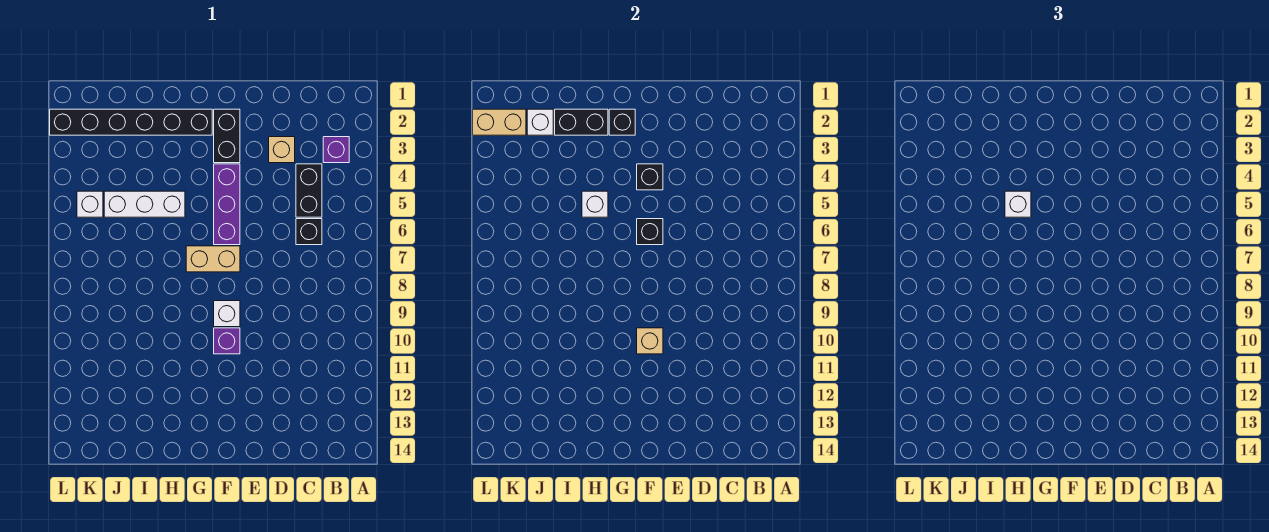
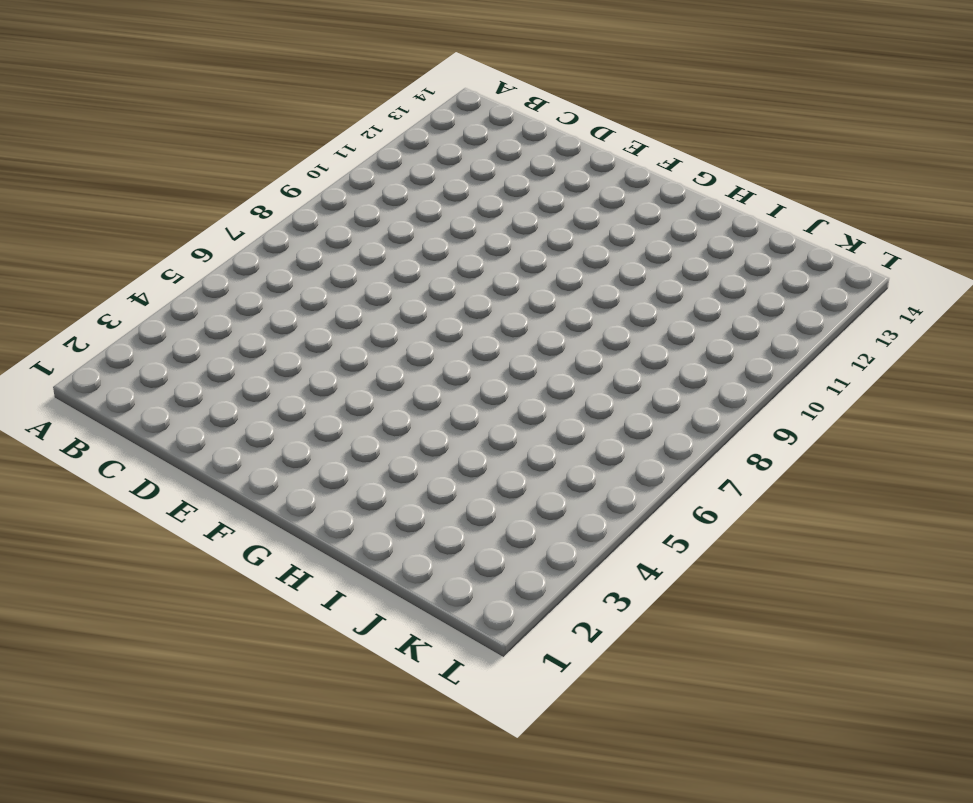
none -> purple brick B3 level 1
none -> black brick C4:C5 level 1
none -> black brick C6 level 1

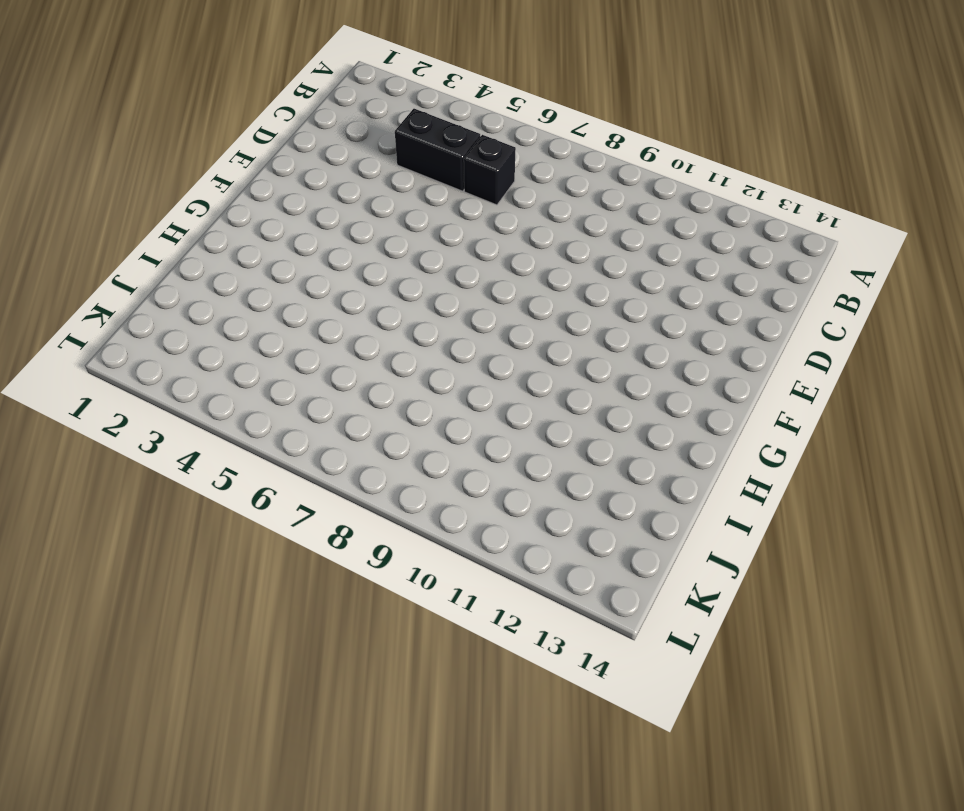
none -> purple brick B3 level 1
none -> tan brick D3 level 1
none -> black brick F2:F3 level 1

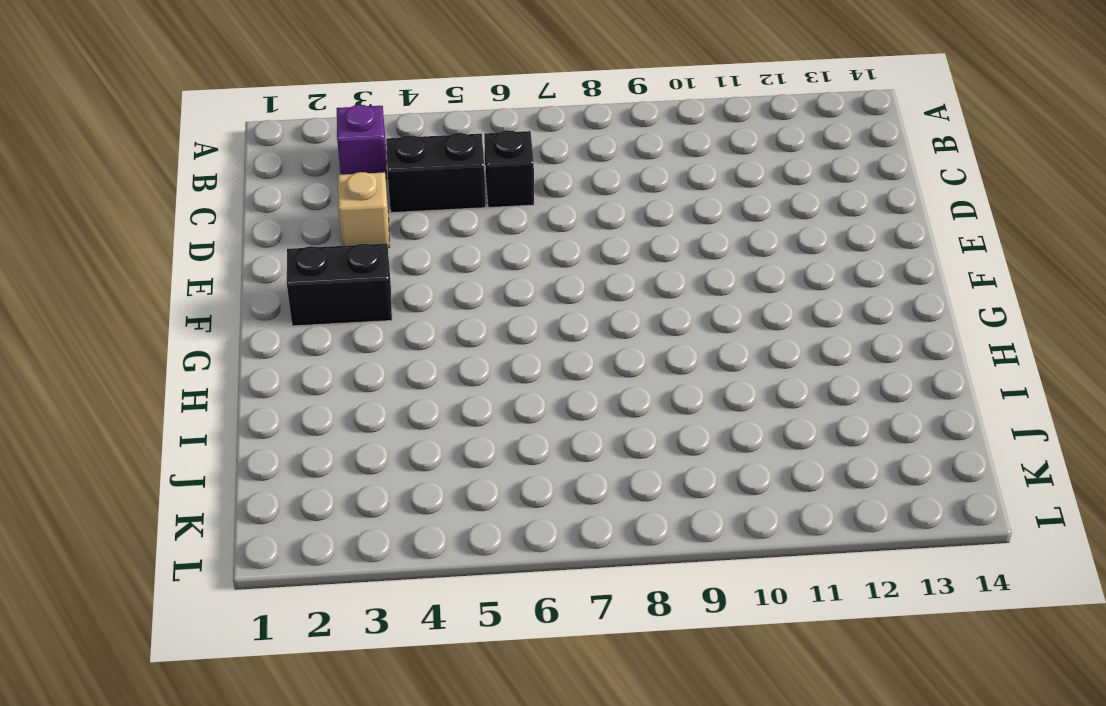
none -> purple brick F4:F6 level 1
none -> tan brick F7:G7 level 1
none -> white brick F9 level 1

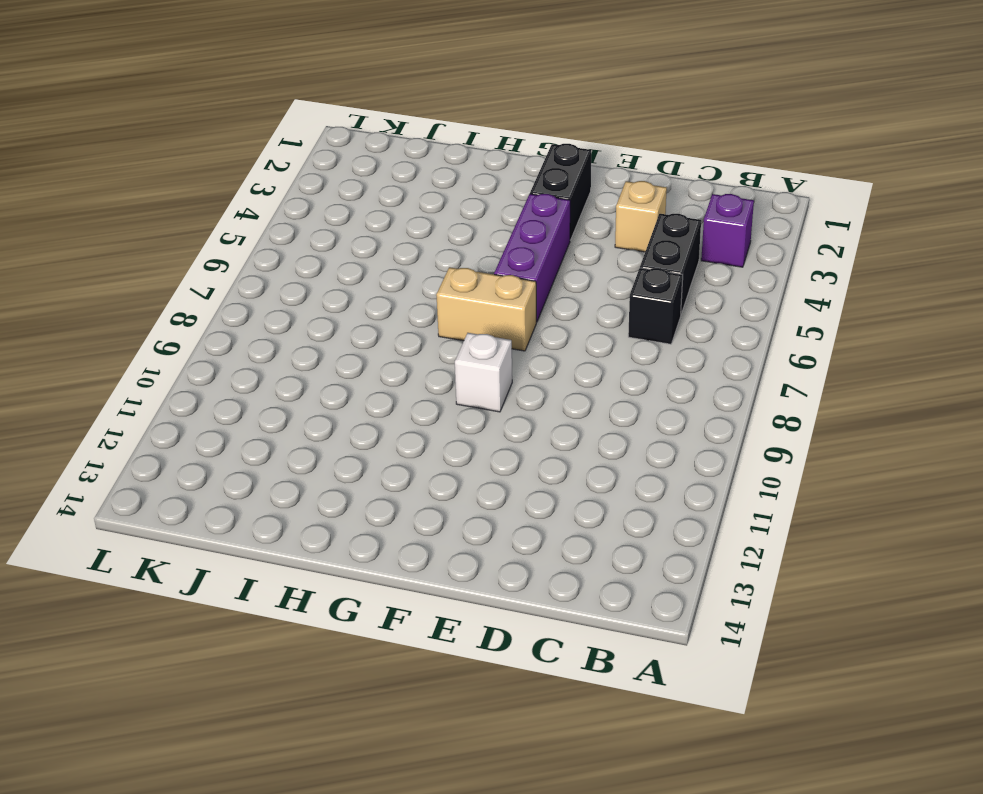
none -> purple brick F10 level 1
none -> black brick G2:L2 level 1
none -> white brick H5:J5 level 1

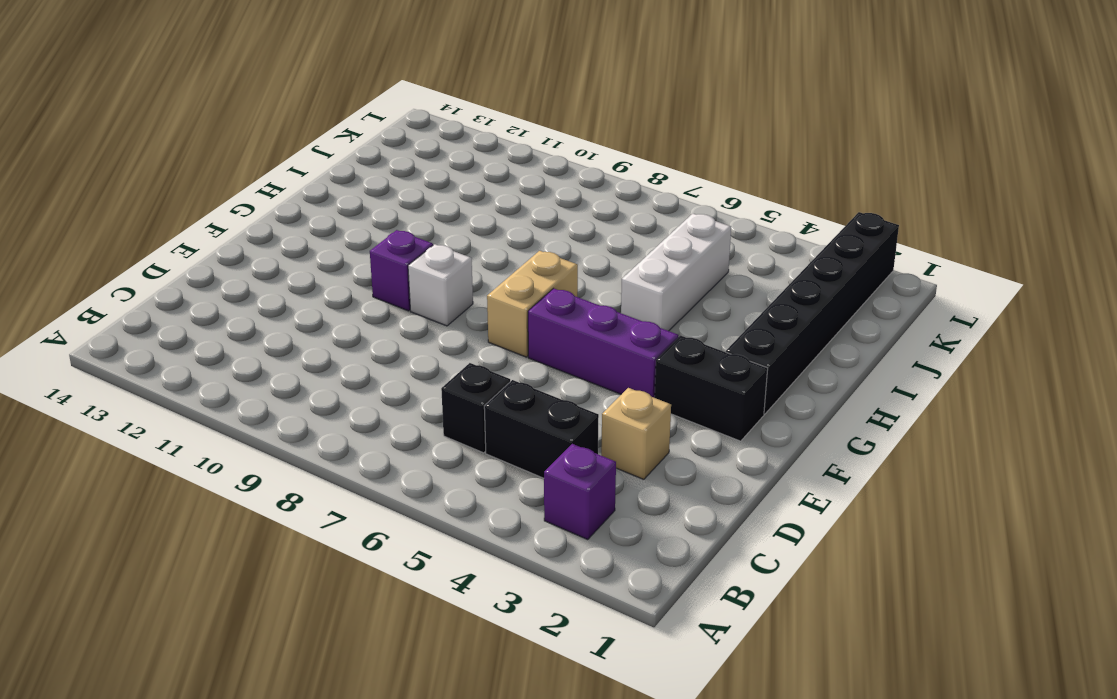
none -> white brick K5 level 1
none -> black brick F4 level 2
none -> black brick F6 level 2

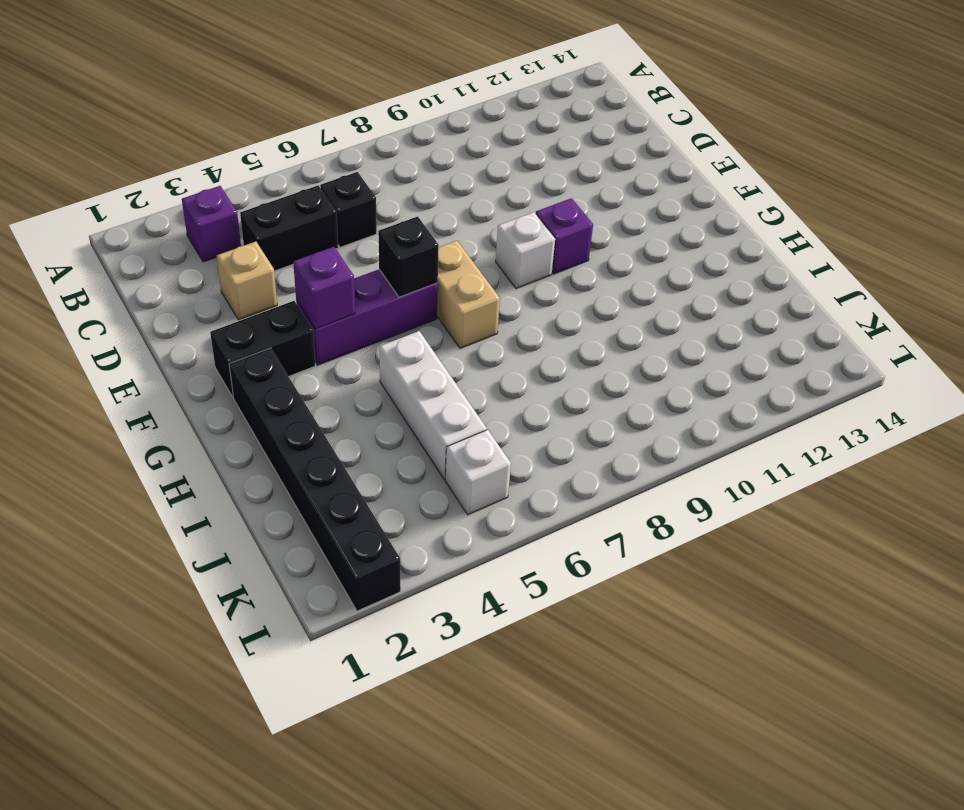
purple brick F4 level 2 -> black brick F4 level 2
none -> tan brick F10 level 2
none -> black brick G2 level 2
none -> black brick H2:I2 level 2

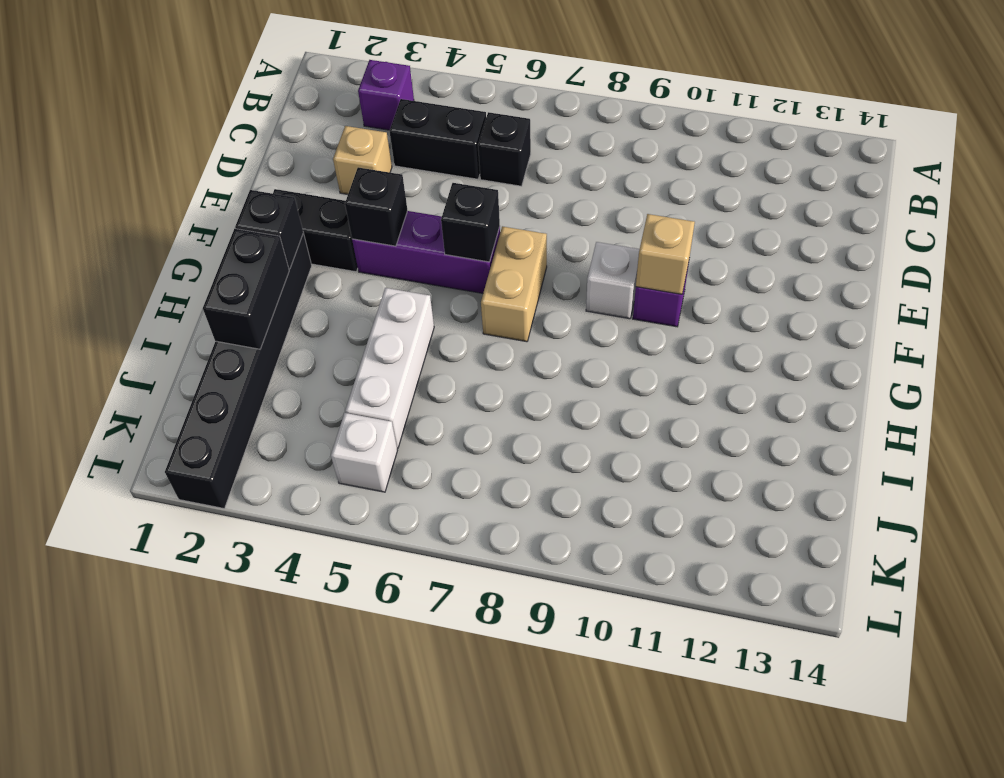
none -> white brick H5 level 2
none -> white brick J2 level 2
none -> tan brick K2:L2 level 2

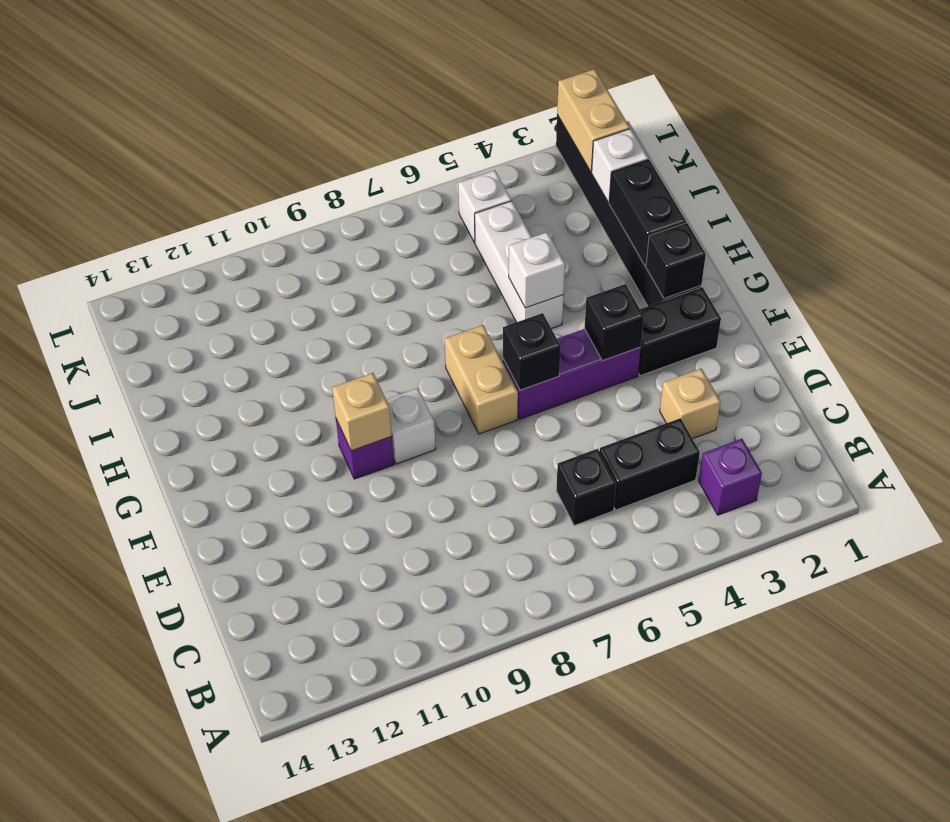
none -> white brick H5 level 3

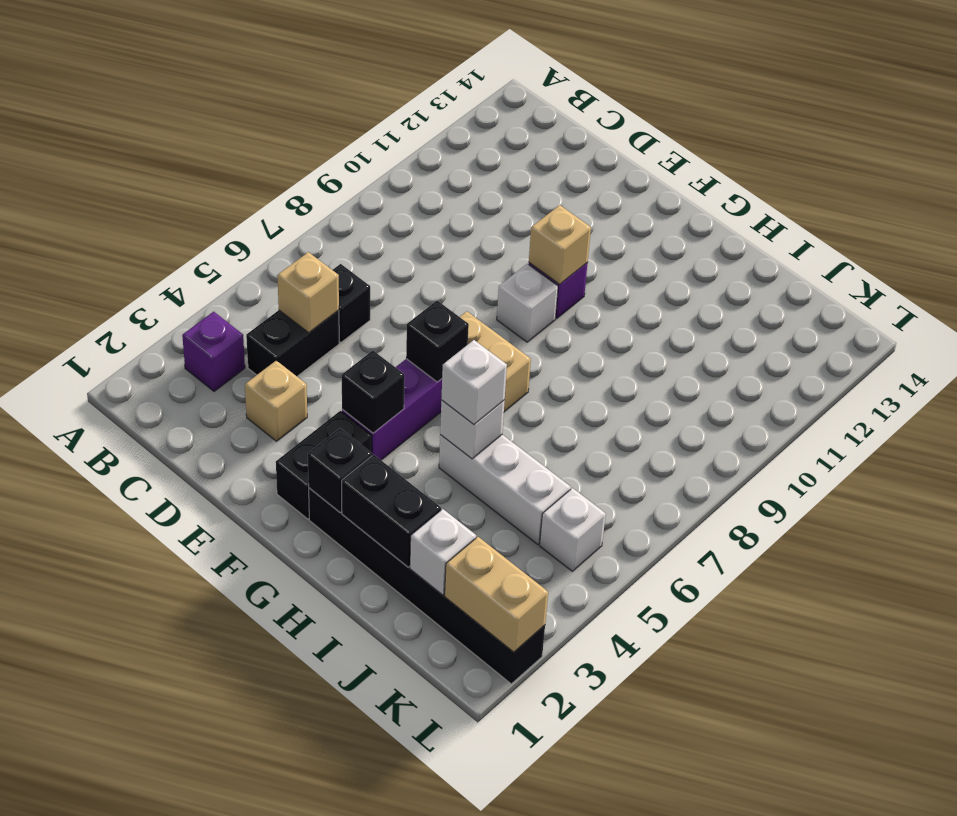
tan brick C5 level 2 -> none

